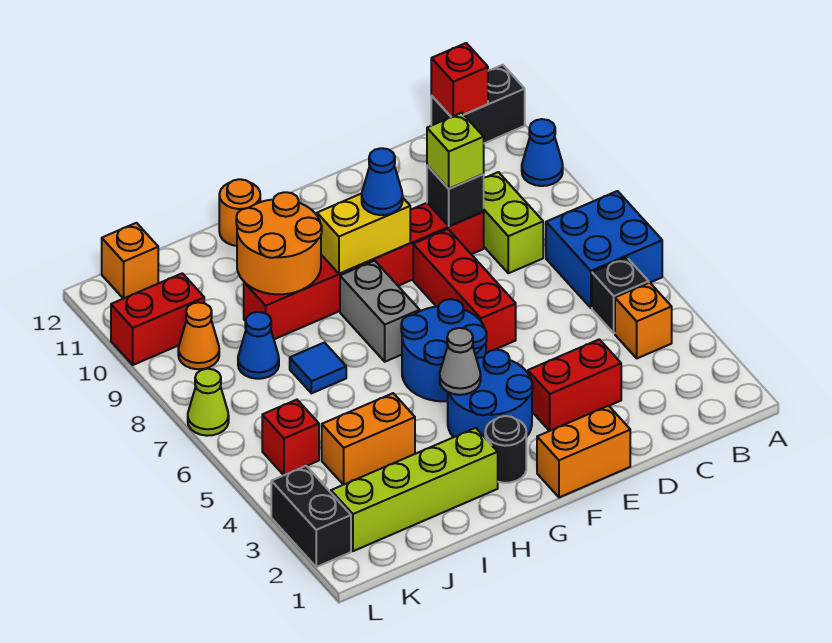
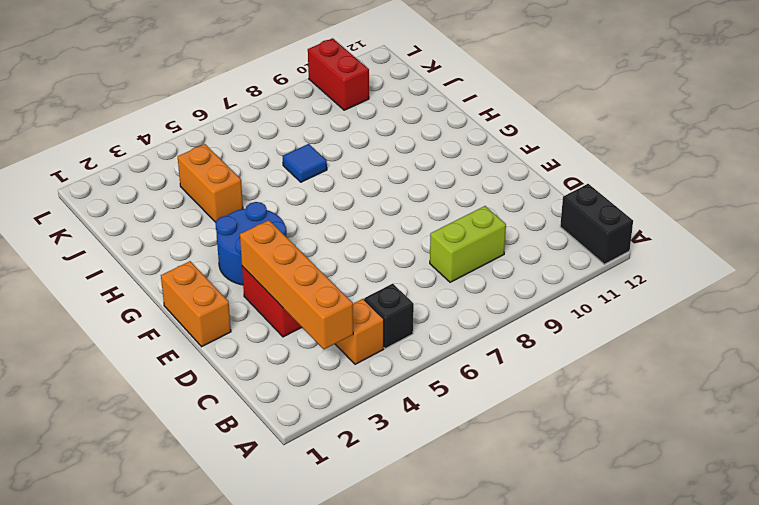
orange brick B3:E3 level 2 -> none
none -> blue brick A6:B7 level 1
none -> blue cone A10 level 1
none -> red brick D9:I9 level 1
none -> red brick E6:E8 level 1

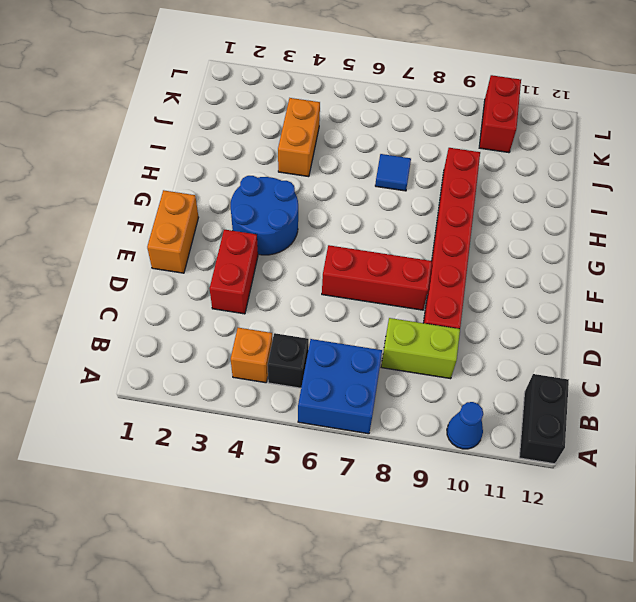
none -> blue round brick F5:G6 level 1
none -> black round brick G2 level 1
none -> grey brick G7:G8 level 1
none -> lime brick H2:K2 level 1

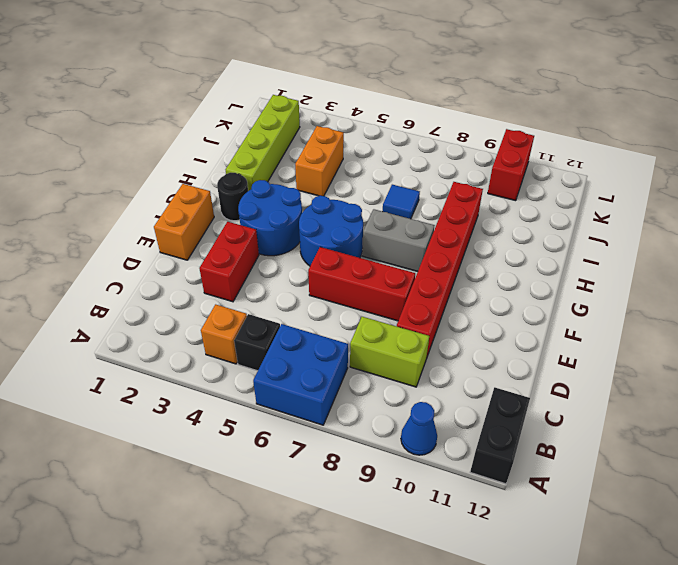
none -> orange round brick H12 level 1
none -> blue cone J8 level 1
none -> red brick K5 level 1
none -> orange cone K9 level 1

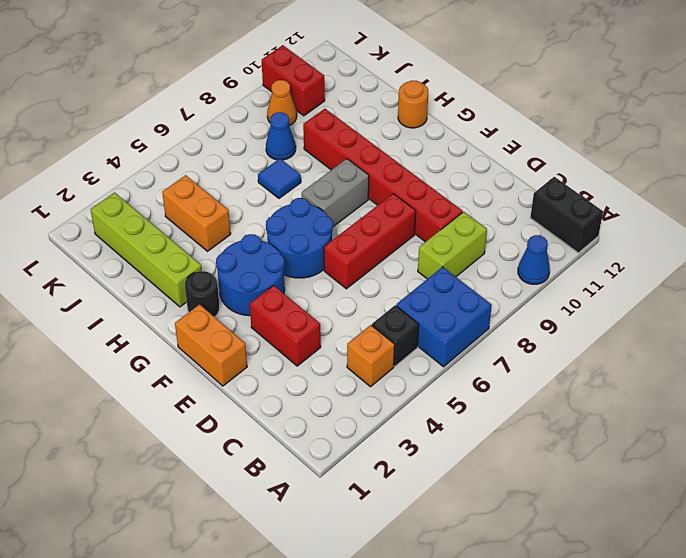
none -> red brick K5 level 1
none -> orange brick K12 level 1
none -> black brick L2:L3 level 1
none -> lime cone L7 level 1

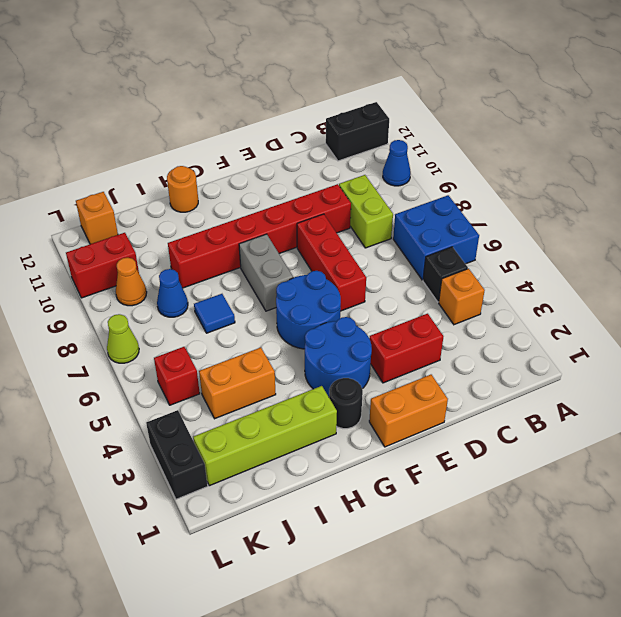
none -> red brick B12 level 2
none -> black brick D9 level 2
none -> yellow brick F9:G9 level 2
none -> grey cone G4 level 2

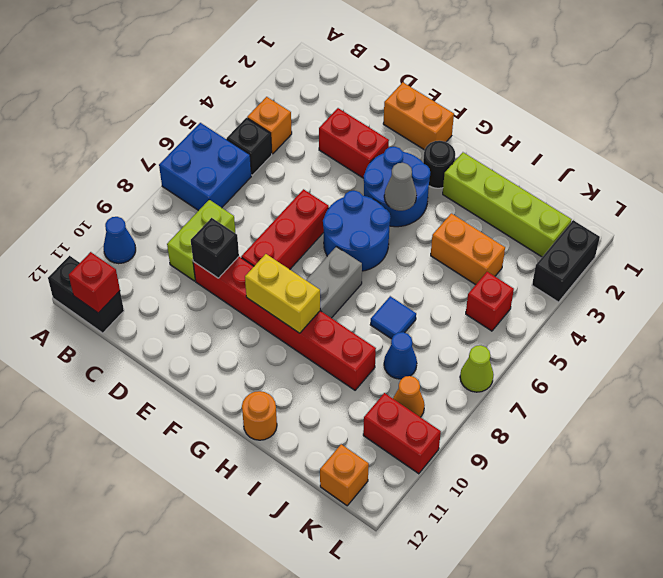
none -> orange round brick H9:I10 level 2
none -> lime brick D9 level 3
none -> blue cone F9 level 3

